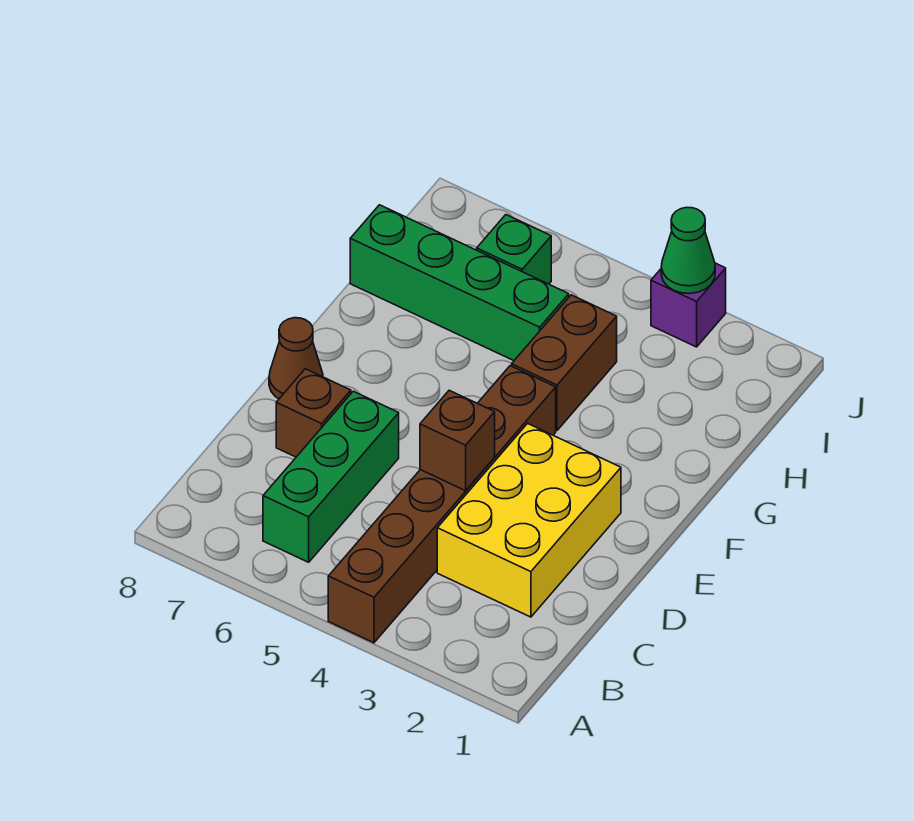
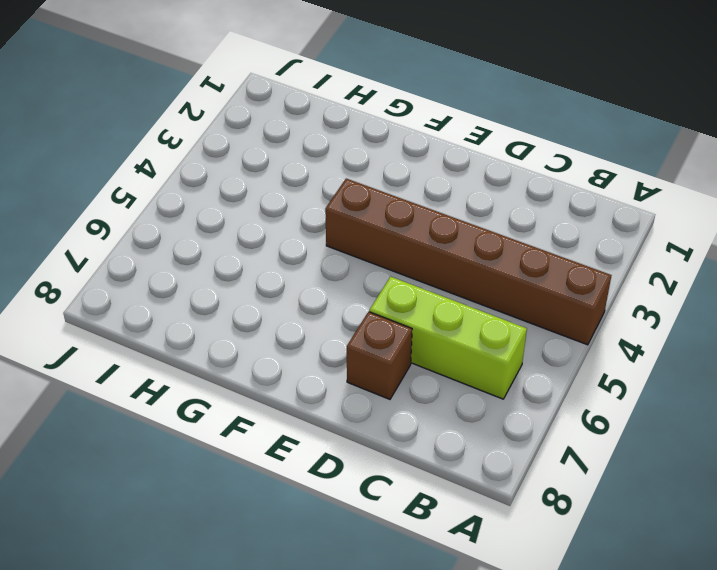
lime brick B6:D6 level 1 -> green brick B6:D6 level 1
none -> yellow brick C2:E3 level 1
none -> brown cone E8 level 1

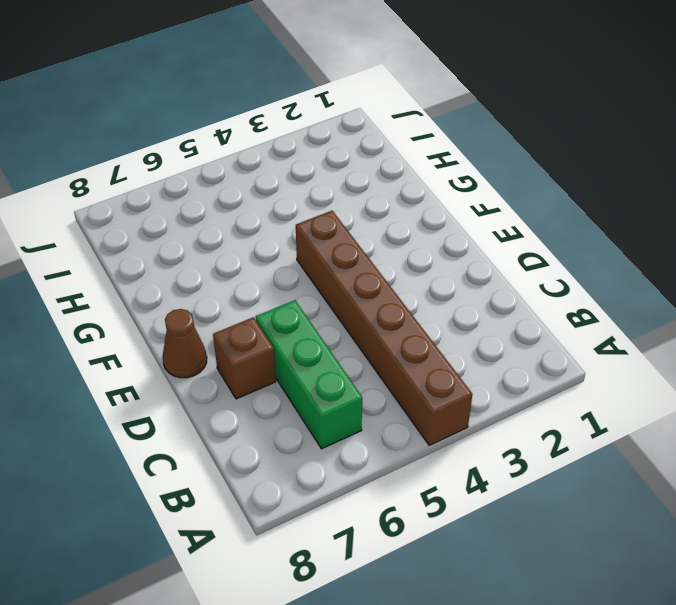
none -> yellow brick C2:E3 level 1
none -> brown brick G4:H4 level 1

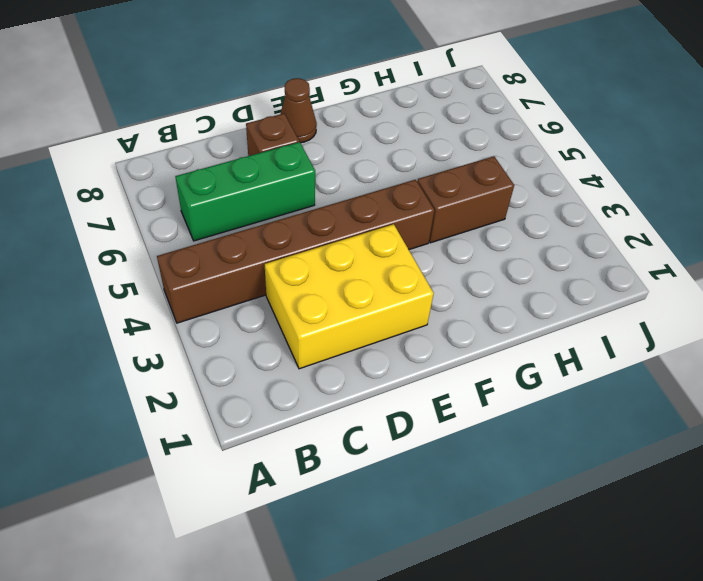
none -> green brick H5:H8 level 1
none -> green brick I6 level 1

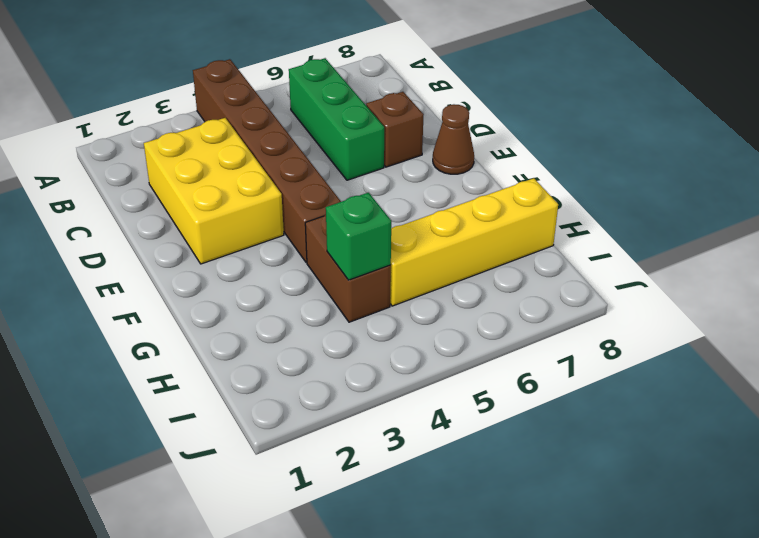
green brick H4 level 2 -> green brick I6 level 1
yellow brick H5:H8 level 1 -> green brick H5:H8 level 1
none -> purple brick J3 level 1
none -> brown brick D4 level 2

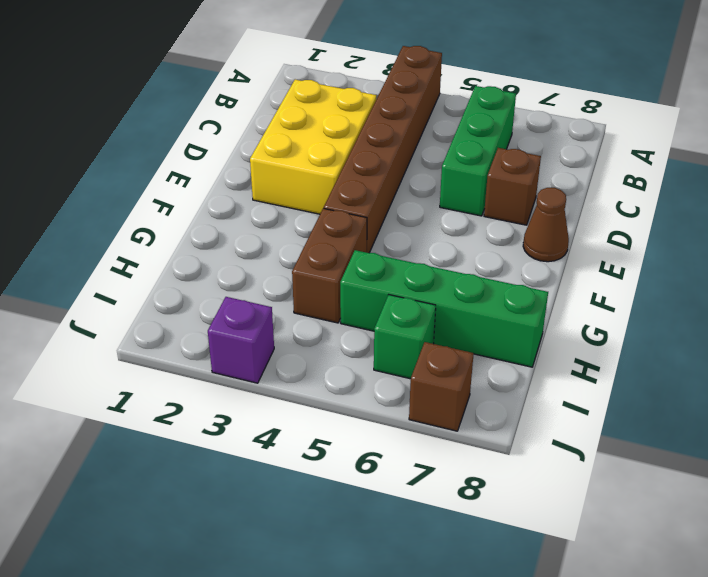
brown brick J7 level 1 -> brown brick D4 level 2
none -> green cone J3 level 2

